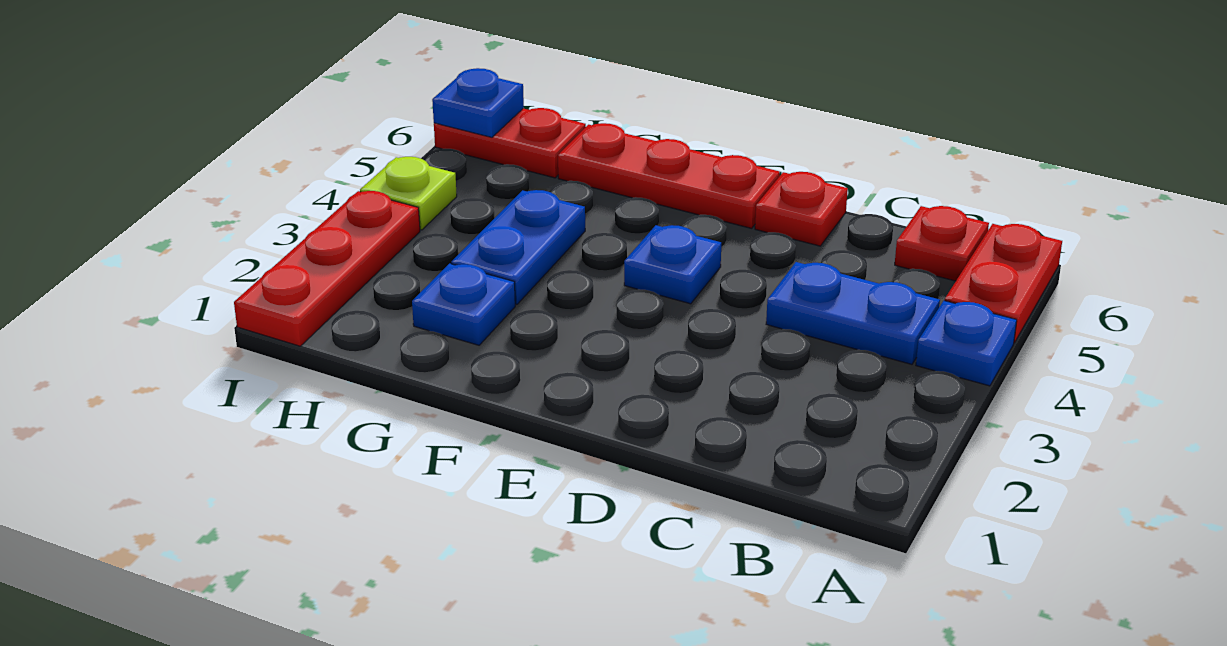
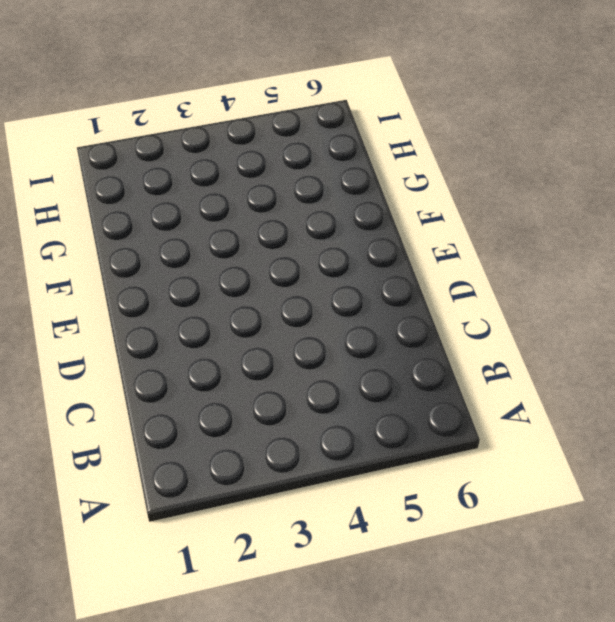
none -> blue plate A4 level 1
none -> red plate A5:A6 level 1
none -> blue plate B4:C4 level 1

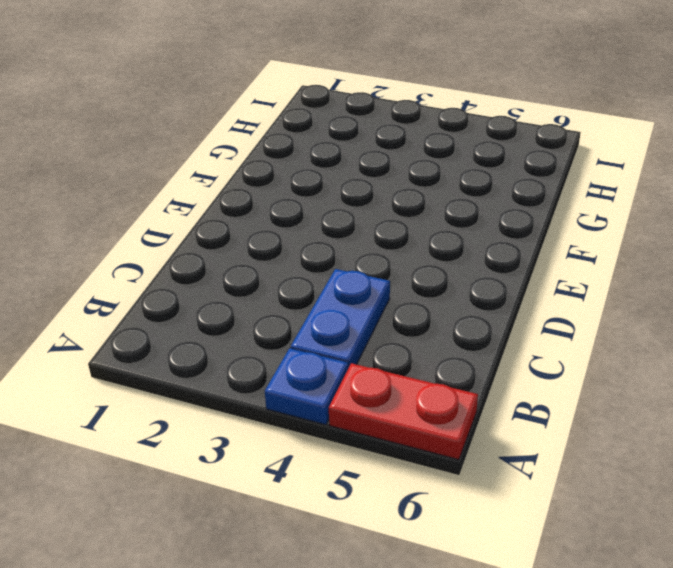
none -> red plate B6 level 1
none -> red plate D6 level 1
none -> blue plate E4 level 1

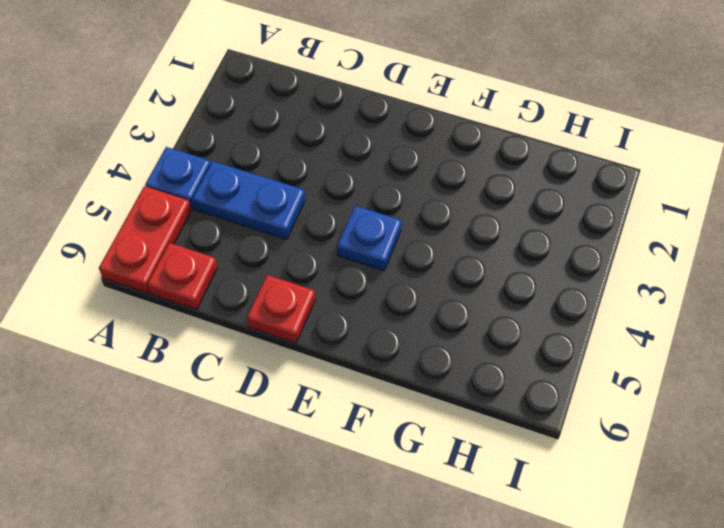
none -> red plate E6:G6 level 1
none -> blue plate G2 level 1
none -> blue plate G3:G4 level 1

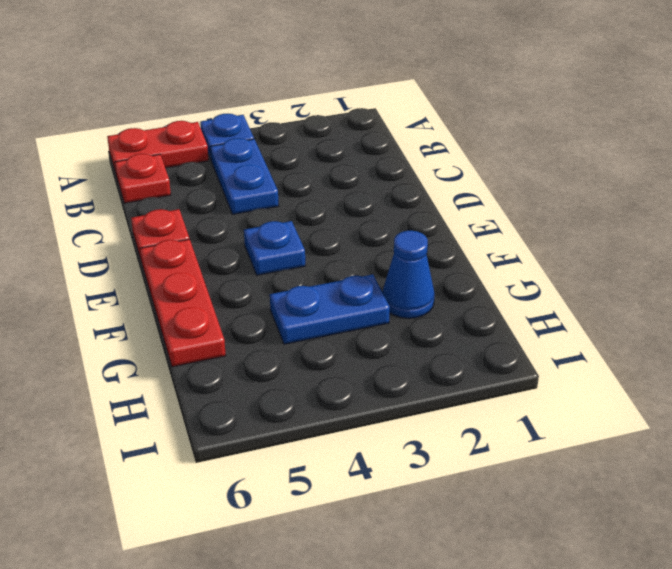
blue cone G2 level 1 -> blue plate G2 level 1
none -> red plate H6:I6 level 1
none -> red plate I1:I3 level 1
none -> lime plate I4 level 1

